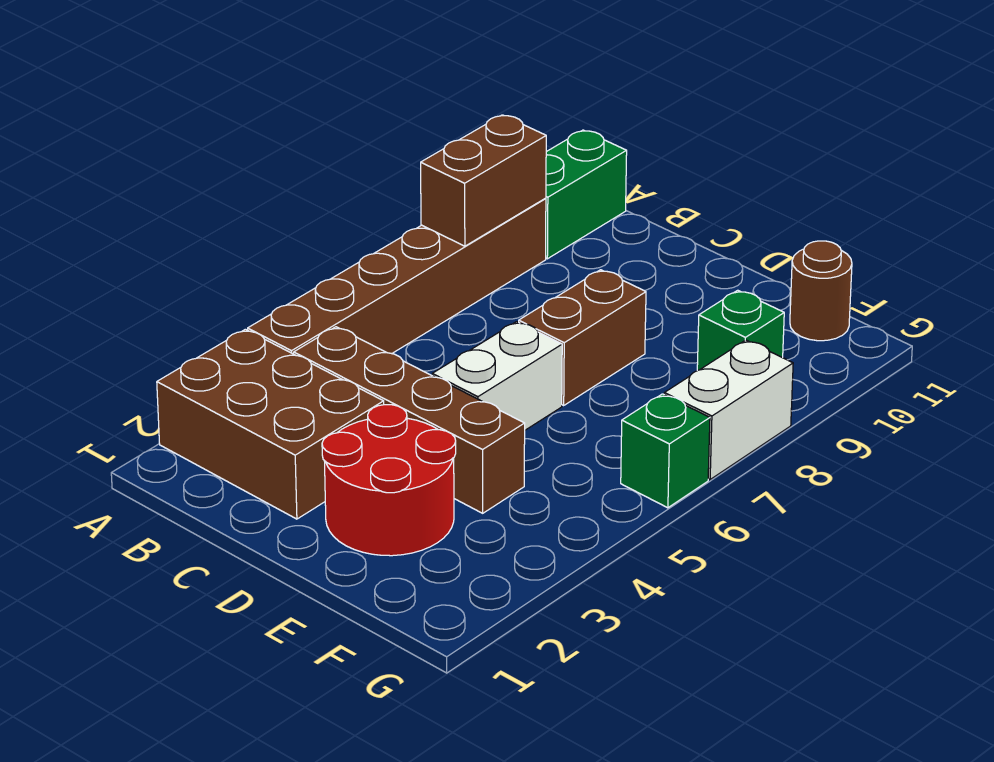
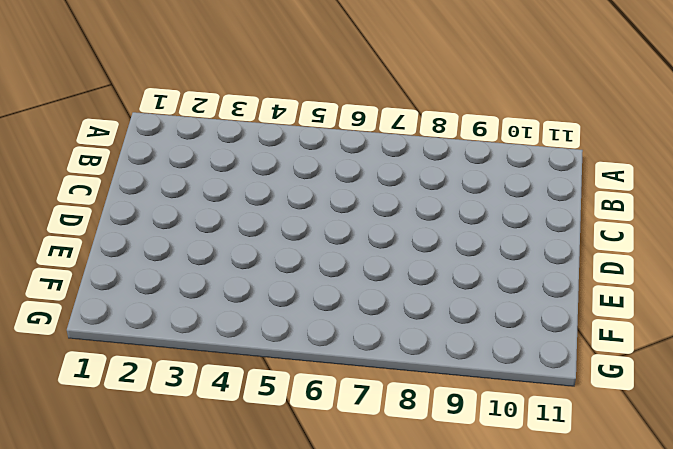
none -> brown brick A2:C3 level 1
none -> brown brick A4:A9 level 1
none -> green brick A10:A11 level 1

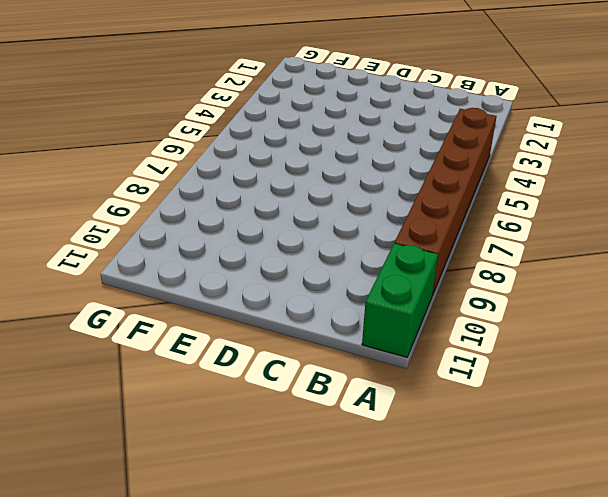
none -> brown brick A2:C3 level 1
none -> brown brick B4:E4 level 1
none -> red round brick D2:E3 level 1

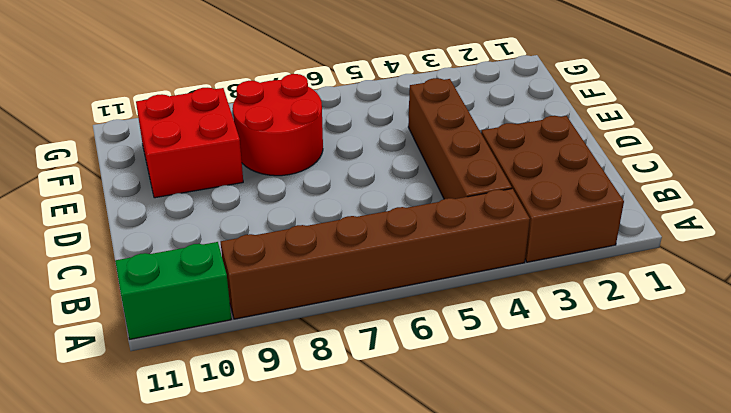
red round brick E7:F8 level 1 -> red round brick D2:E3 level 1
red brick E9:F10 level 1 -> green brick F9 level 1
none -> white brick D5:D6 level 1
none -> brown brick D7:D8 level 1
none -> brown round brick F11 level 1

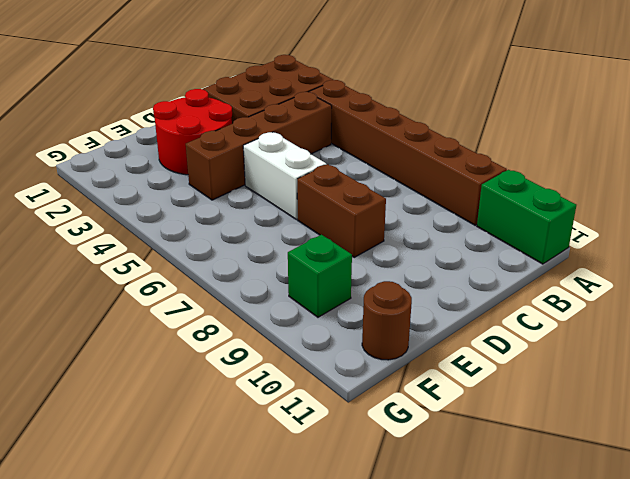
none -> green brick G6 level 1
none -> white brick G7:G8 level 1
none -> brown brick A8:A9 level 2

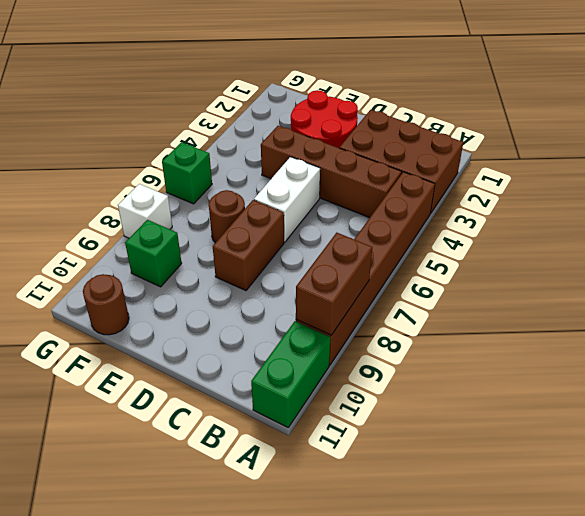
brown round brick E7 level 1 -> none
white brick G8 level 1 -> white brick G7:G8 level 1

